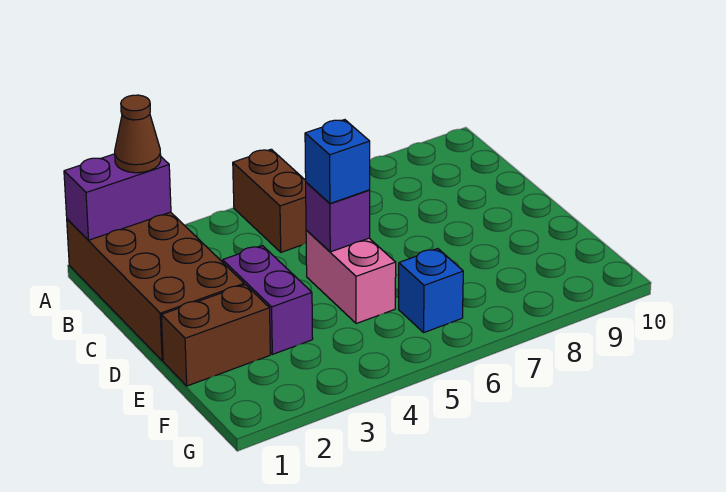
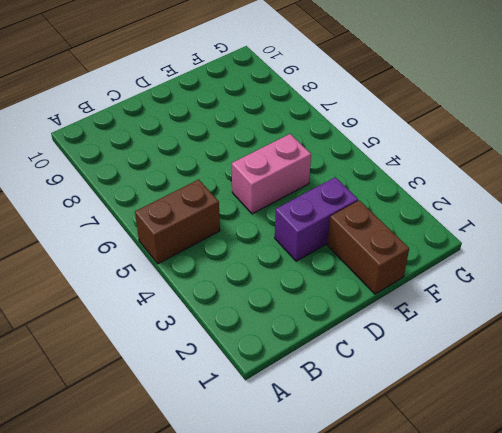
none -> brown brick A1:D2 level 1
none -> blue brick F6 level 1

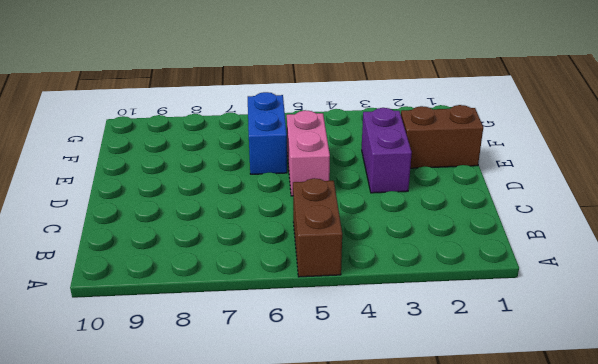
blue brick E6:F6 level 1 -> blue brick F6 level 1
none -> brown brick A1:D2 level 1
none -> purple brick A1:A2 level 2

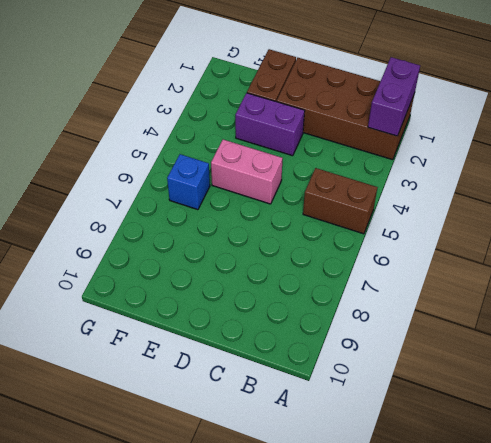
none -> purple brick D5 level 2
none -> brown cone A2 level 3

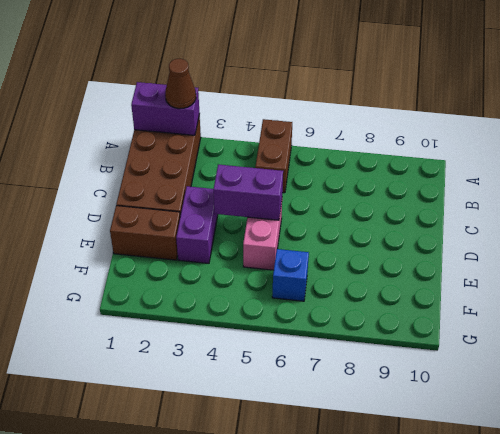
purple brick D4:D5 level 2 -> purple brick D5 level 2
none -> blue brick D5 level 3

